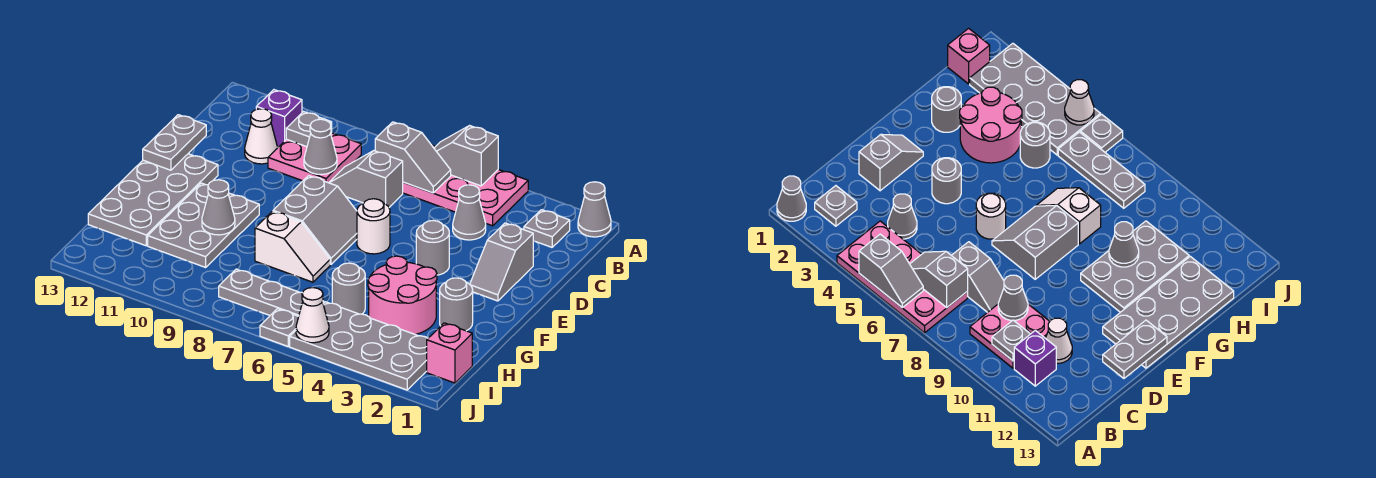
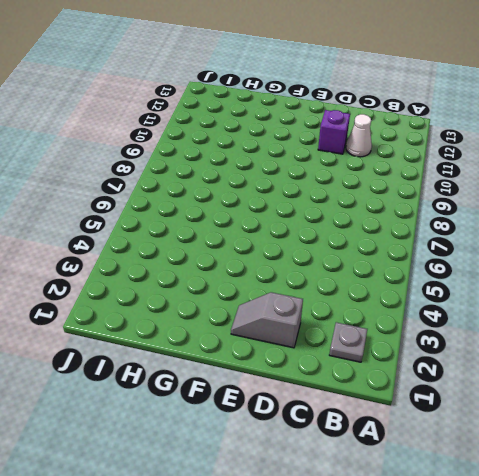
purple brick D11 level 1 -> purple brick B11 level 1
none -> grey cone A1 level 1
none -> pink plate A4:B7 level 1
none -> pink plate B9:C10 level 1

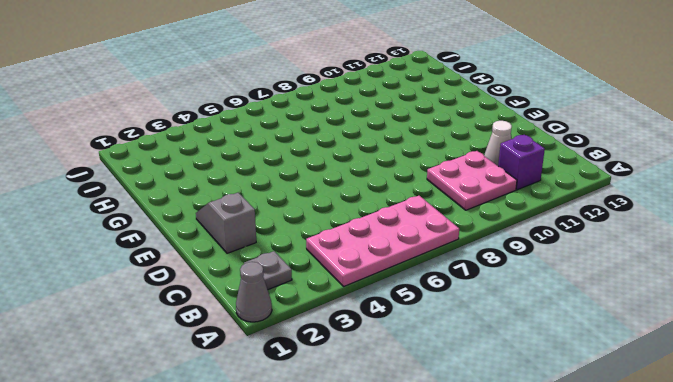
none -> grey cone C4 level 1
none -> grey slope C7:C8 level 1 top 7
none -> grey round brick E4 level 1

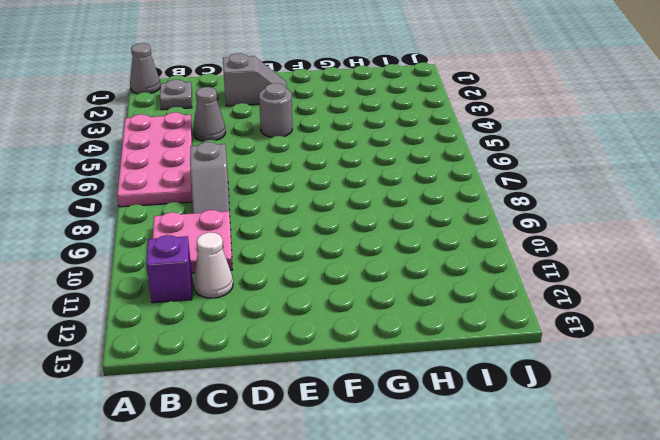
none -> white round brick E6 level 1
none -> grey slope E7:F8 level 1 top 8
none -> grey plate E12:H13 level 1

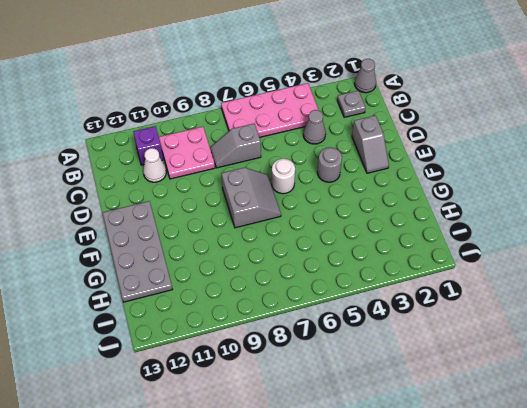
none -> grey plate F10:H11 level 1
none -> grey round brick G2 level 1
none -> pink round brick G3:H4 level 1

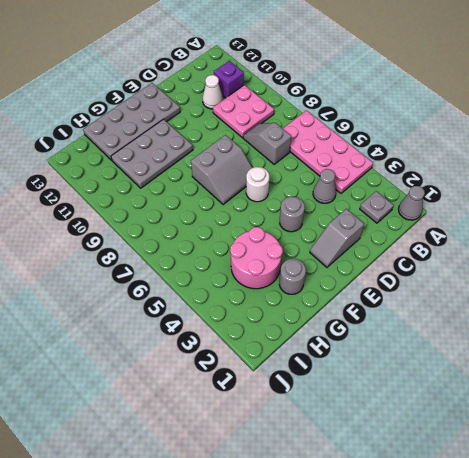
none -> white slope G7:G8 level 1 top 8
none -> grey round brick H5 level 1
none -> pink brick I1 level 1

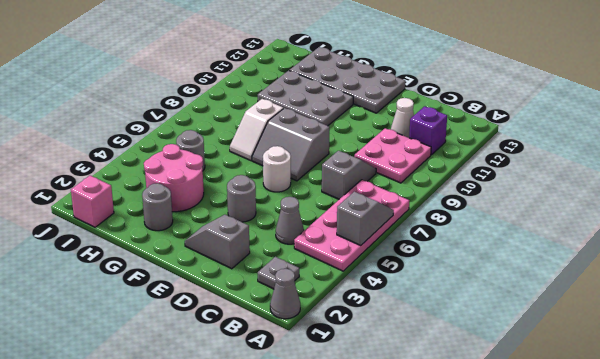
none -> grey plate I2:J5 level 1
none -> grey plate I6:I8 level 1
none -> grey plate J6 level 1

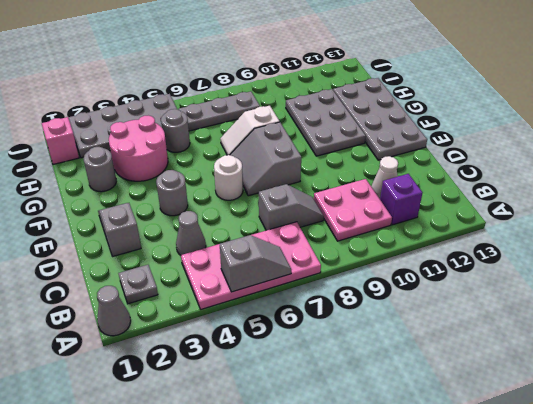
none -> grey plate J6 level 1
none -> grey slope B6:B7 level 2 top 7
none -> grey plate B10 level 2

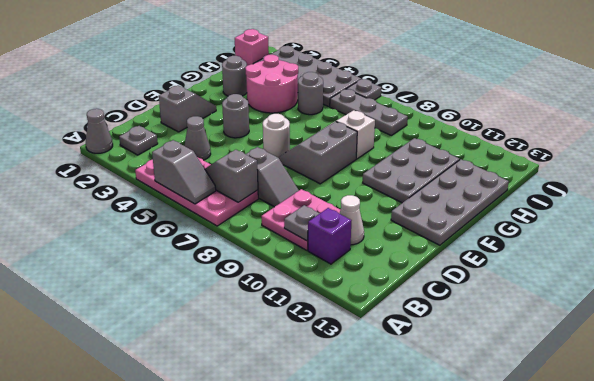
none -> grey cone C9 level 2
none -> grey plate D13:E13 level 2
none -> grey cone G10 level 2

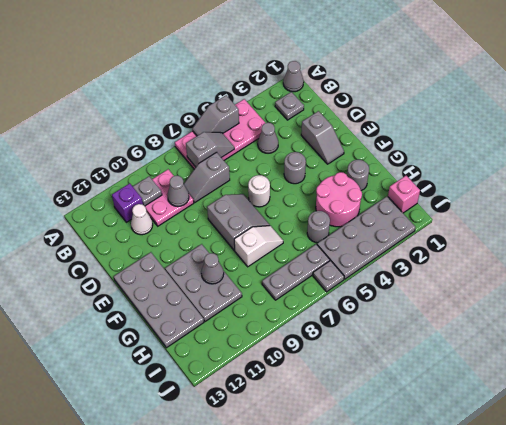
none -> grey plate D13:E13 level 2
none -> white cone J5 level 2

